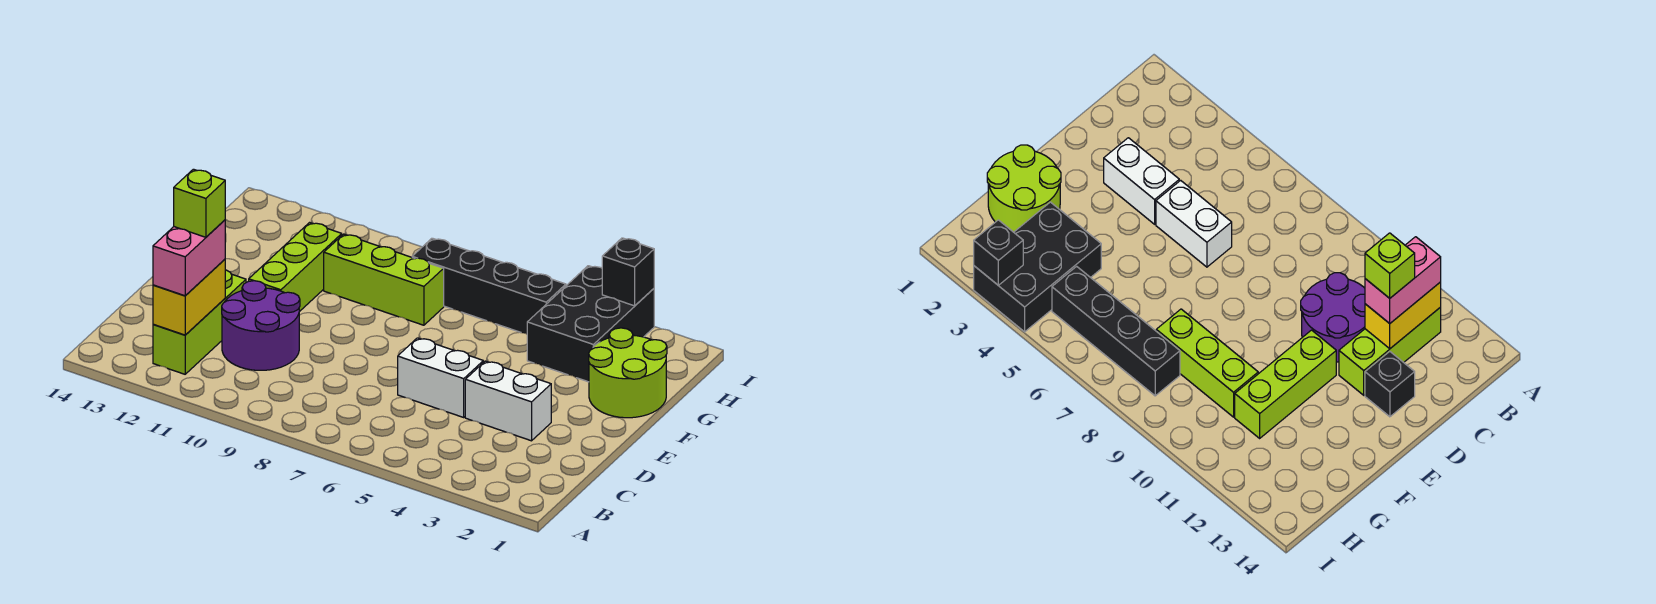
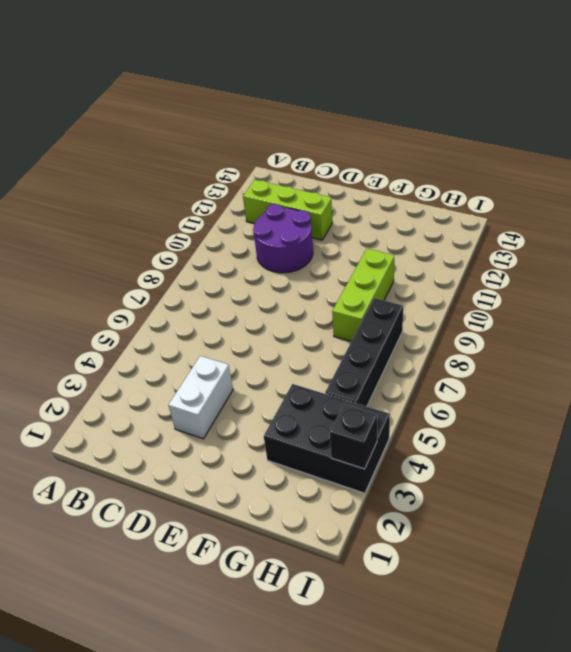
none -> white brick D5:D6 level 1
none -> black brick D13 level 1
none -> lime brick E11:G11 level 1

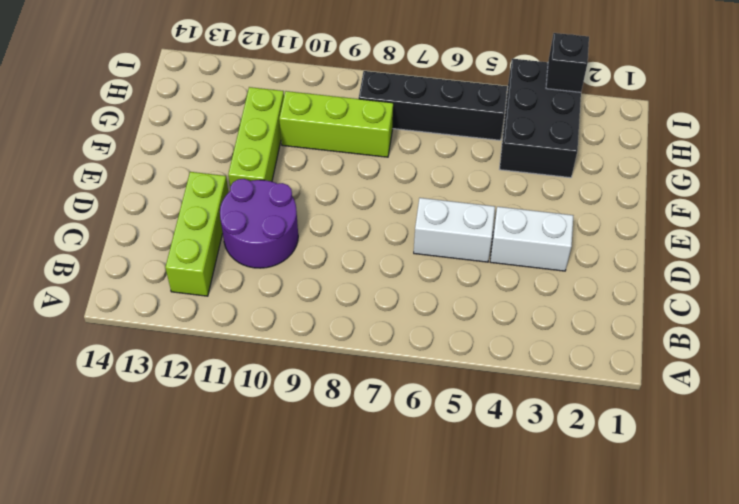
none -> black brick D13 level 1
none -> lime round brick F1:G2 level 1
none -> yellow brick B12:C12 level 2

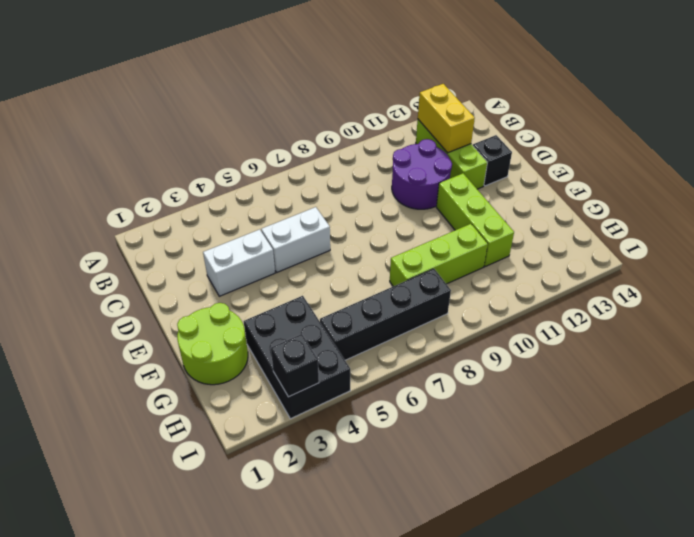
none -> pink brick B12:C12 level 3
none -> lime brick C12 level 4

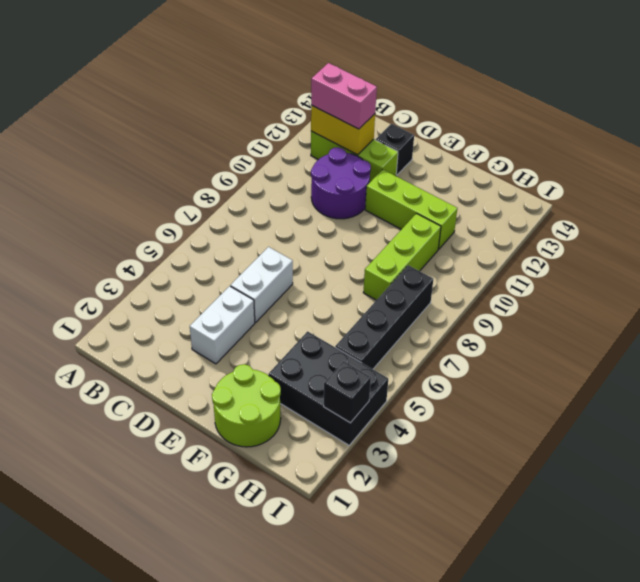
none -> lime brick C12 level 4

